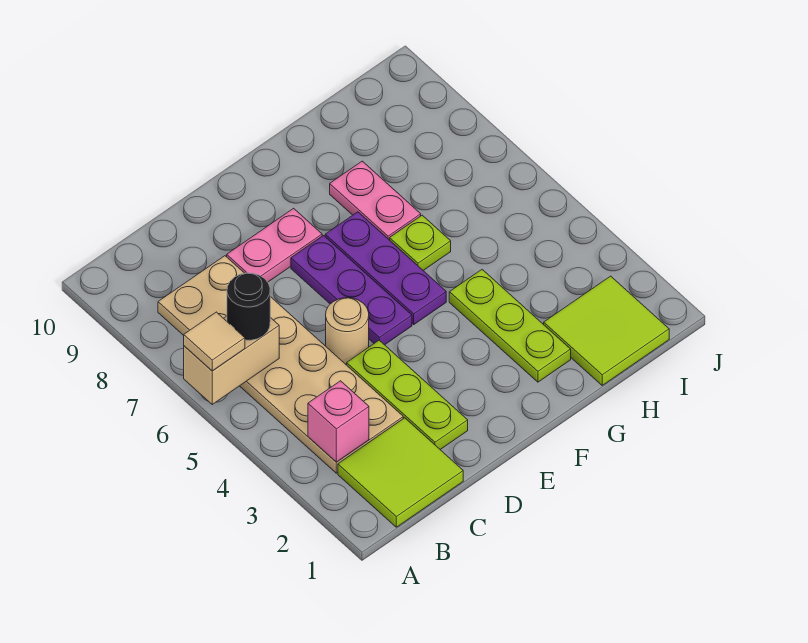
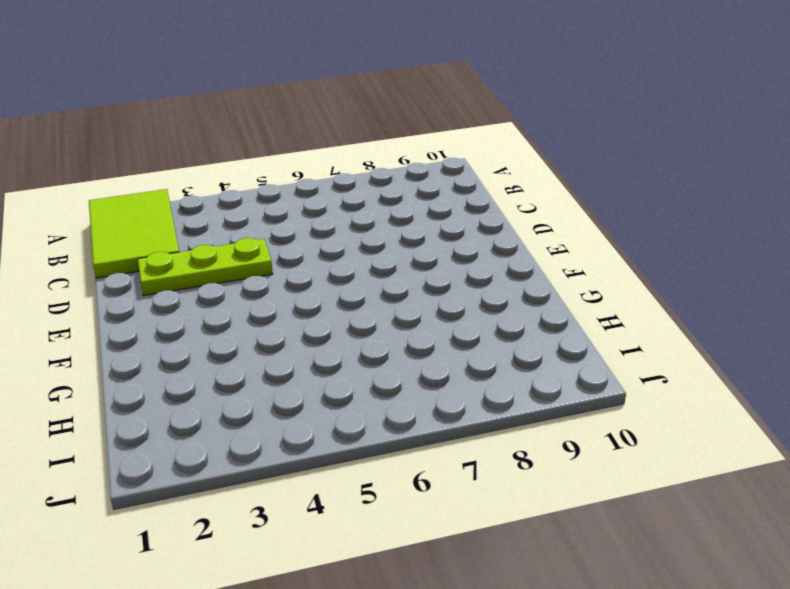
lime tile A1:C2 level 1 -> lime tile B1:C2 level 1
none -> tan plate B3:C8 level 1
none -> tan round brick D5 level 1
none -> pink plate D8:E8 level 1

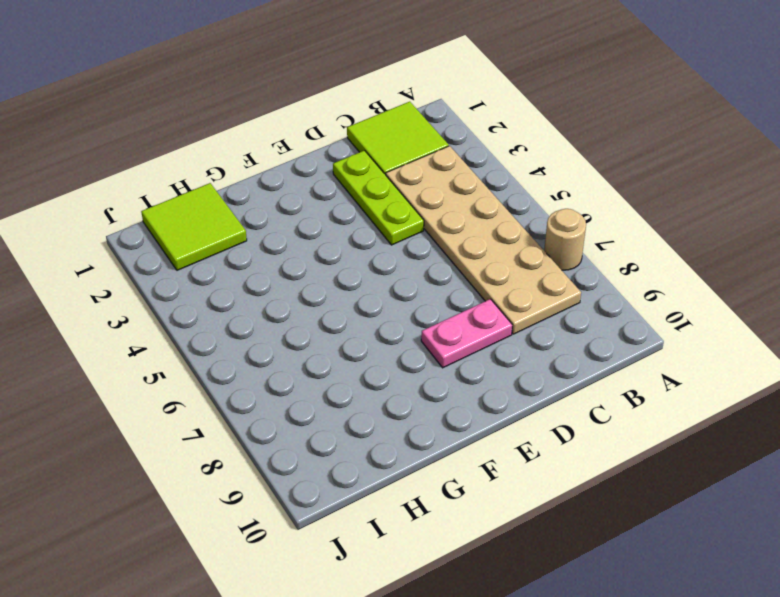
tan round brick A7 level 1 -> tan round brick D5 level 1
none -> purple plate E5:E7 level 1
none -> purple plate F5:F7 level 1
none -> lime plate G2:G4 level 1

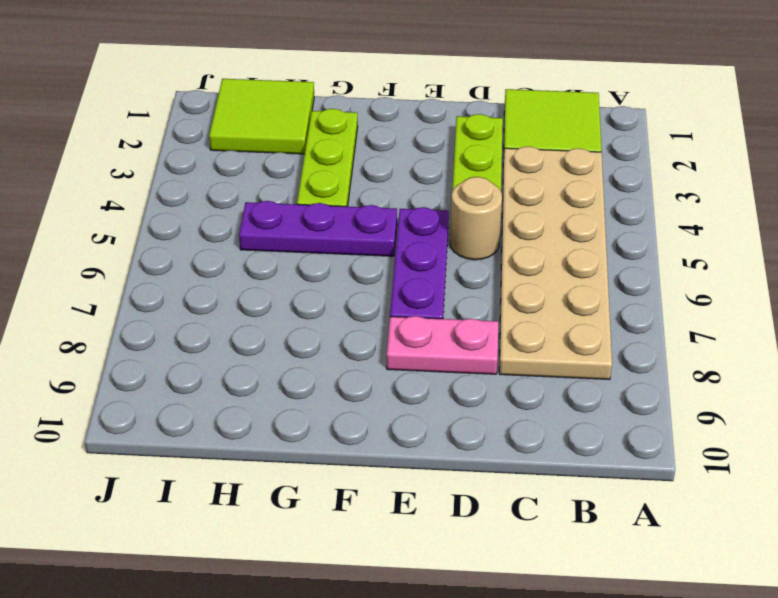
purple plate F5:H5 level 1 -> purple plate F5:F7 level 1
none -> lime plate G6 level 1
none -> pink plate G7:G8 level 1
none -> tan brick A6:B6 level 2

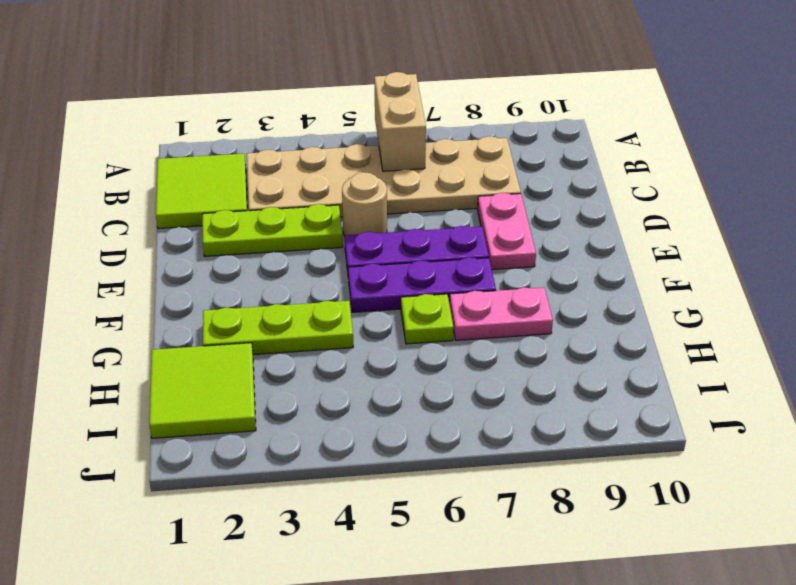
none -> pink brick B3 level 2
none -> tan tile A6 level 3
none -> black round brick B6 level 3

